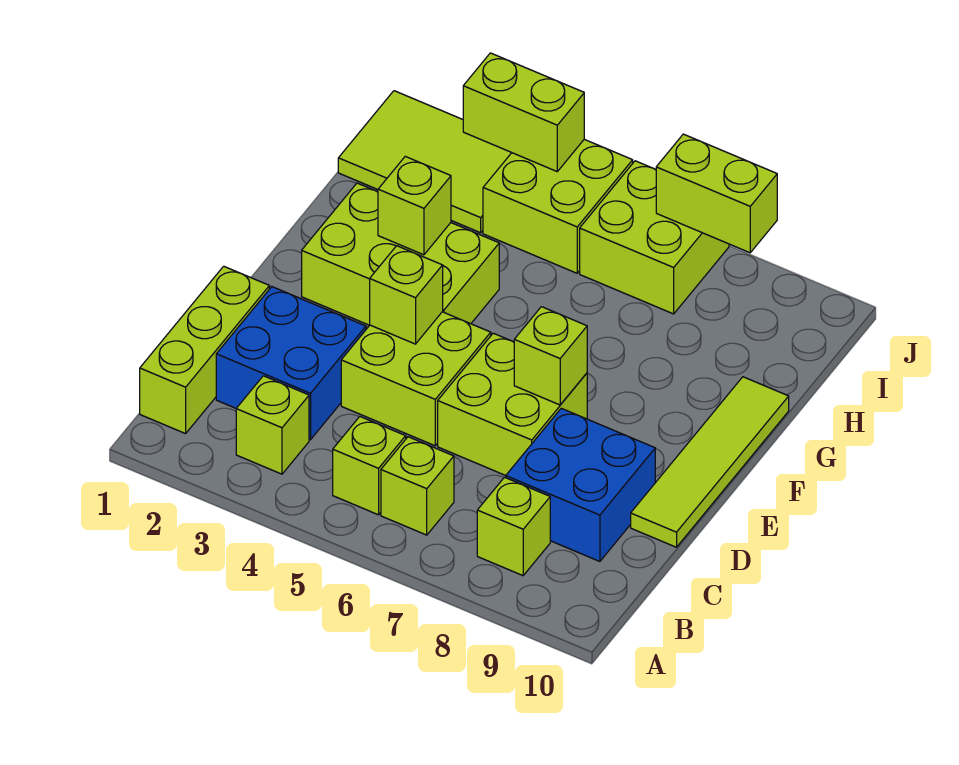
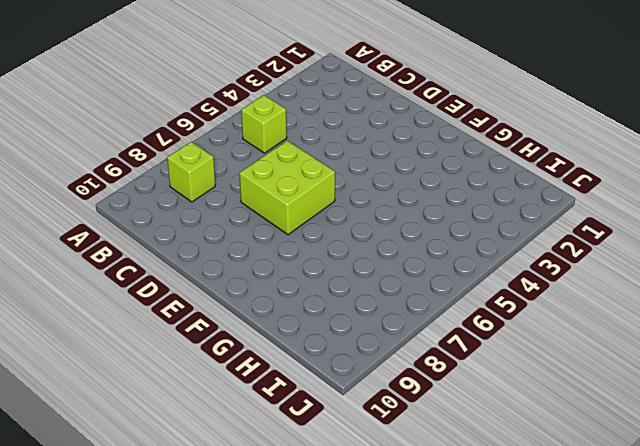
none -> lime brick B1:D1 level 1
none -> lime brick B3 level 1
none -> lime brick B6 level 1

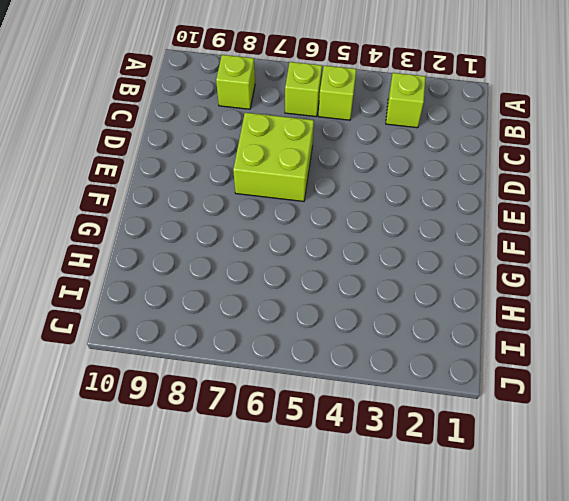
none -> lime brick B1:D1 level 1
none -> blue brick C2:D3 level 1
none -> blue brick C8:D9 level 1

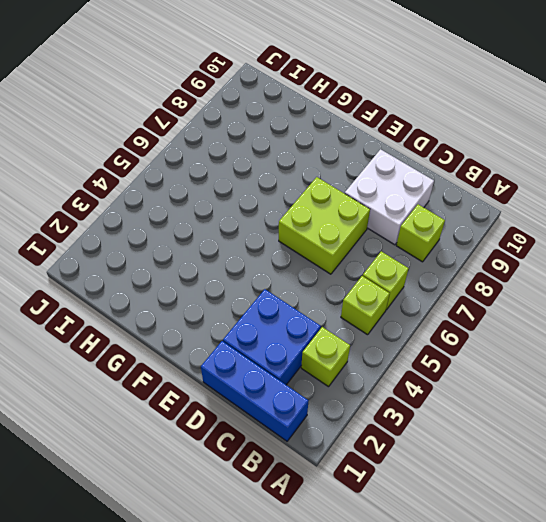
blue brick B1:D1 level 1 -> lime brick B1:D1 level 1
white brick C8:D9 level 1 -> blue brick C8:D9 level 1
none -> lime brick D4:E5 level 1
none -> lime tile D10:G10 level 1
none -> lime brick F2:G4 level 1

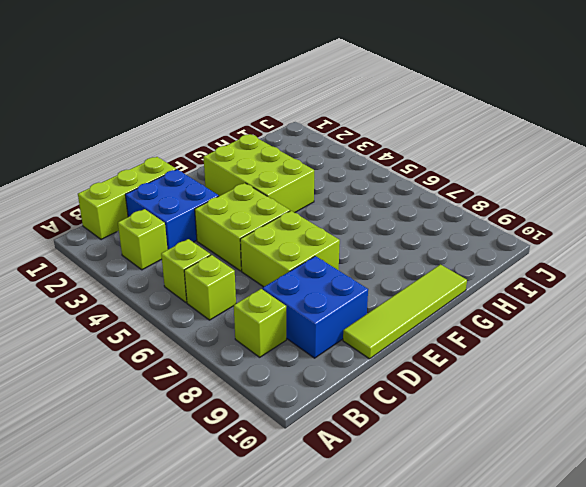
none -> lime tile I1:J3 level 1
none -> lime brick I4:J5 level 1
none -> lime brick I6:J7 level 1

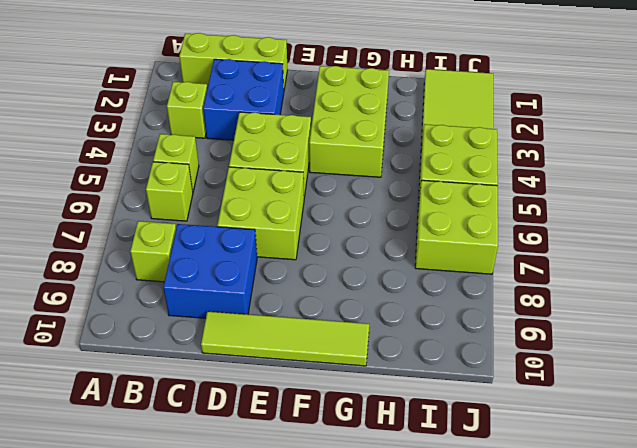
none -> lime brick E4 level 2
none -> lime brick E7 level 2
none -> lime brick G3 level 2

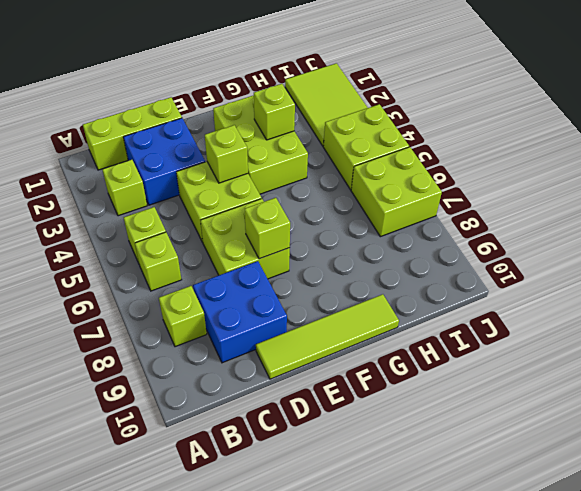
none -> lime brick J3:J4 level 2
none -> lime brick J7:J8 level 2

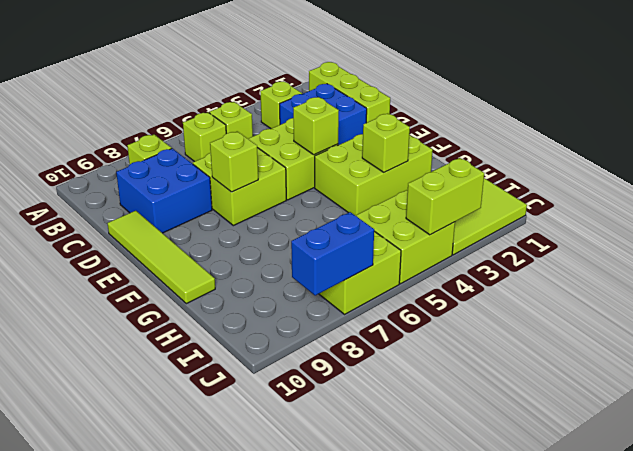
blue brick J7:J8 level 2 -> lime brick J7:J8 level 2

